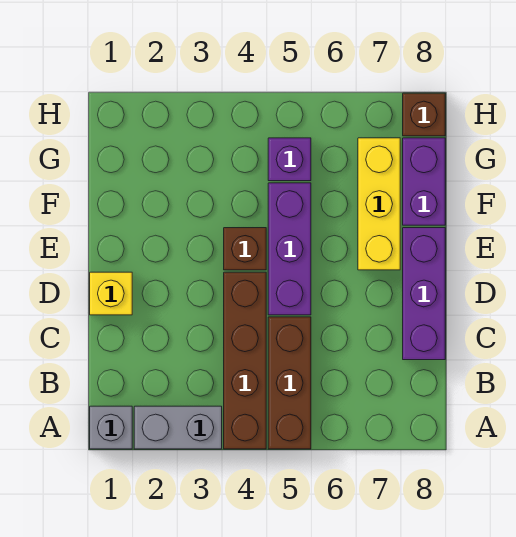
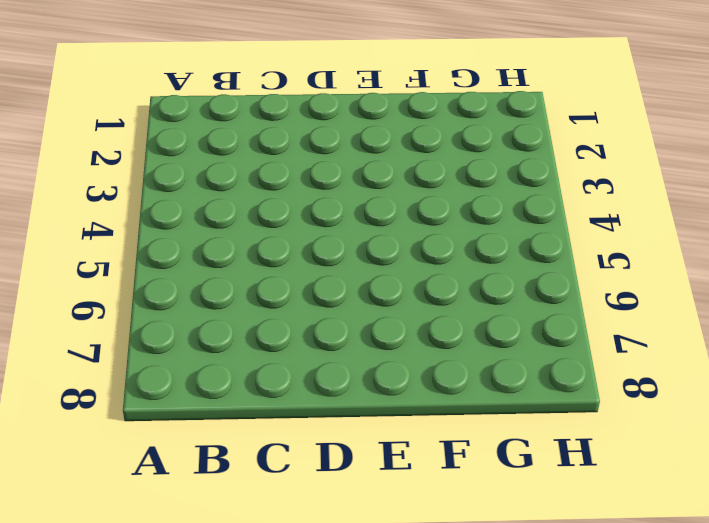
none -> grey brick A1 level 1
none -> grey brick A2:A3 level 1
none -> brown brick A4:D4 level 1

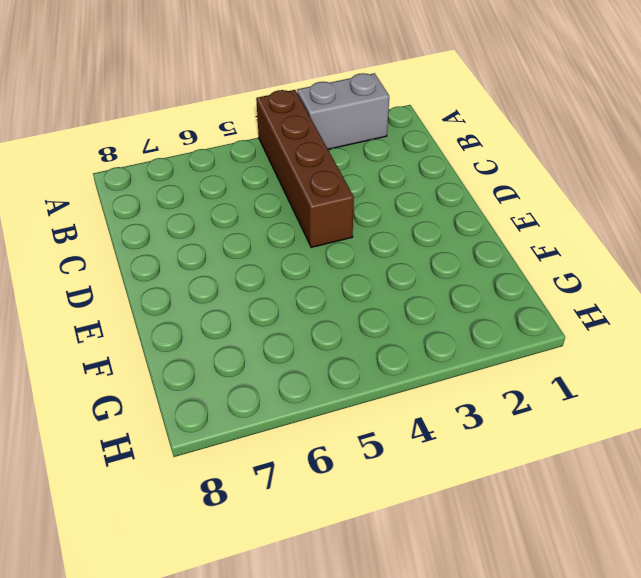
none -> grey brick A1 level 1
none -> brown brick A5:C5 level 1
none -> purple brick C8:E8 level 1

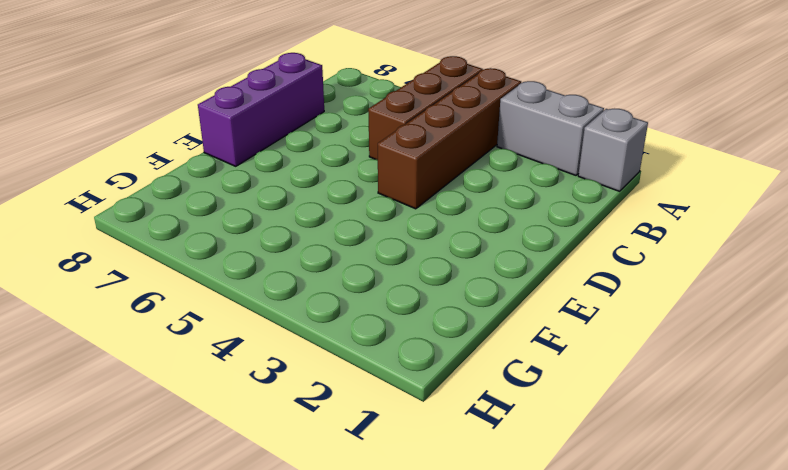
none -> yellow brick D1 level 1
none -> purple brick D5:F5 level 1
none -> brown brick E4 level 1

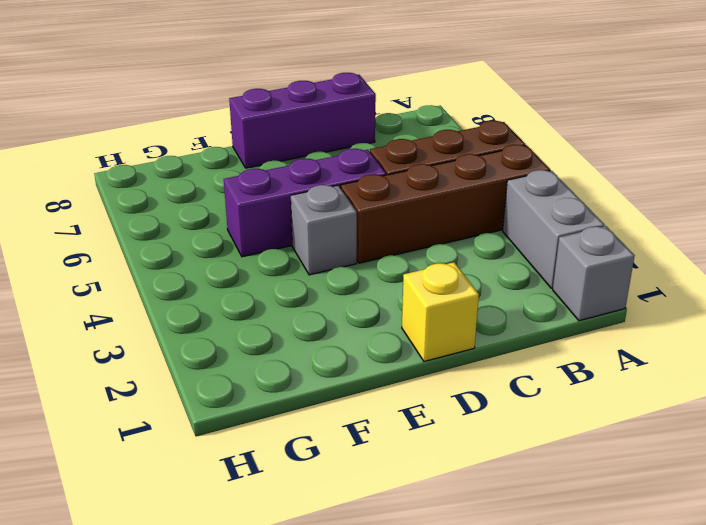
grey brick E4 level 1 -> brown brick E4 level 1
none -> yellow brick E7:G7 level 1
none -> purple brick F8:G8 level 1
none -> purple brick G5 level 1

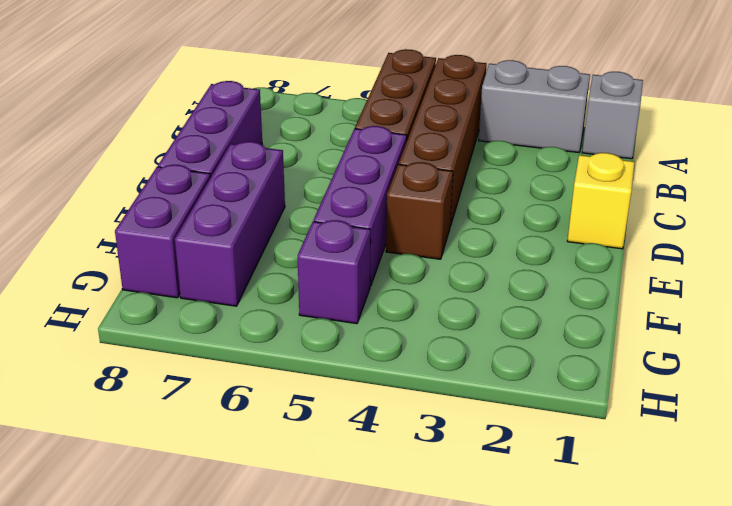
purple brick E7:G7 level 1 -> yellow brick E7:G7 level 1
none -> brown brick H8 level 1

